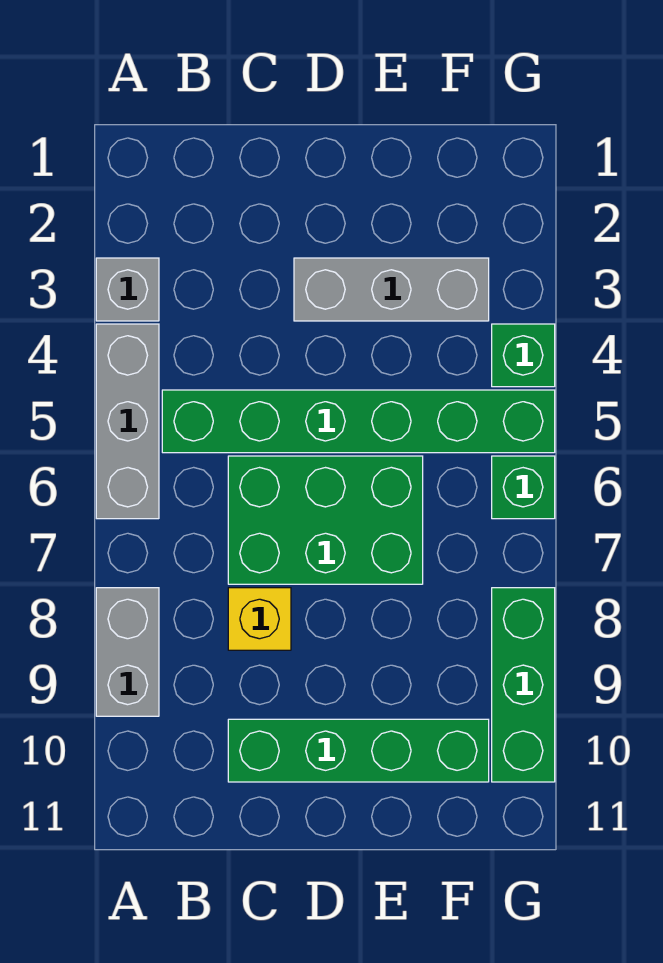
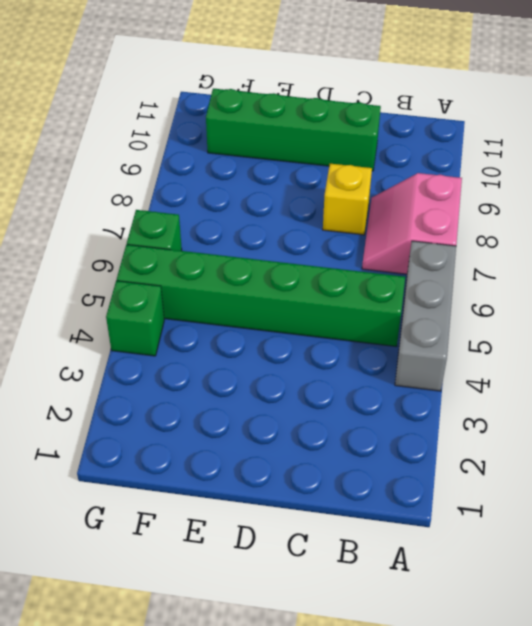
pink slope A7:B8 level 1 top A -> grey brick A8:A9 level 1
none -> grey brick A3 level 1
none -> green brick C6:E7 level 1

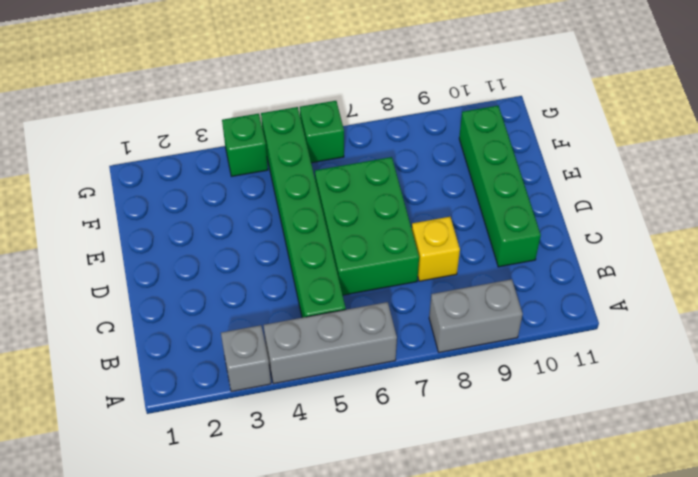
none -> grey brick D3:F3 level 1
none -> green brick G8:G10 level 1

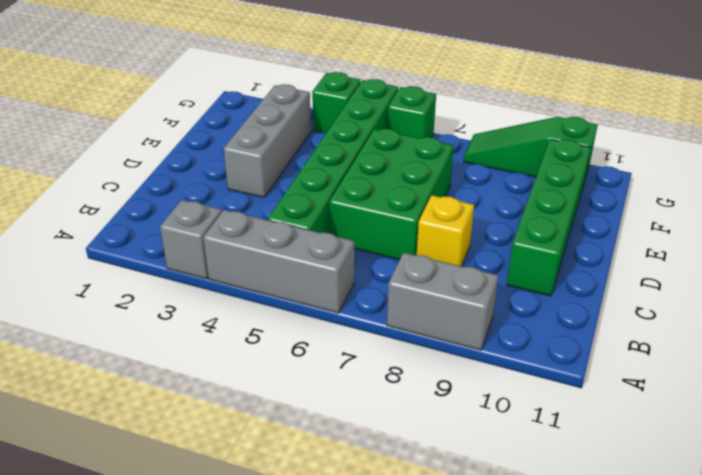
green slope G8:G10 level 1 top 10 -> green brick G8:G10 level 1

